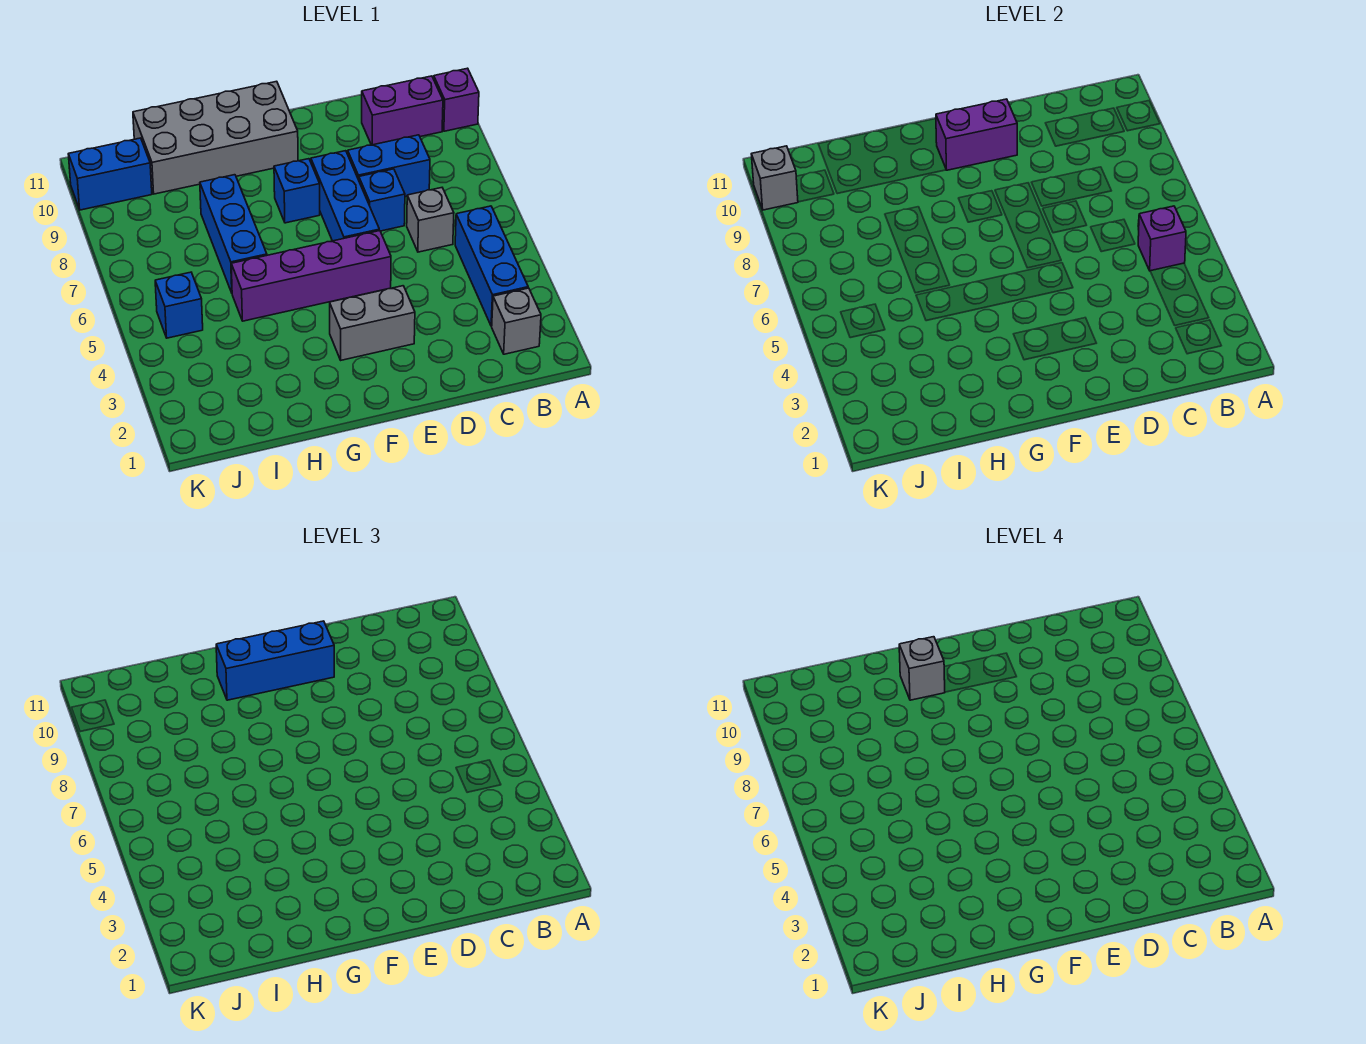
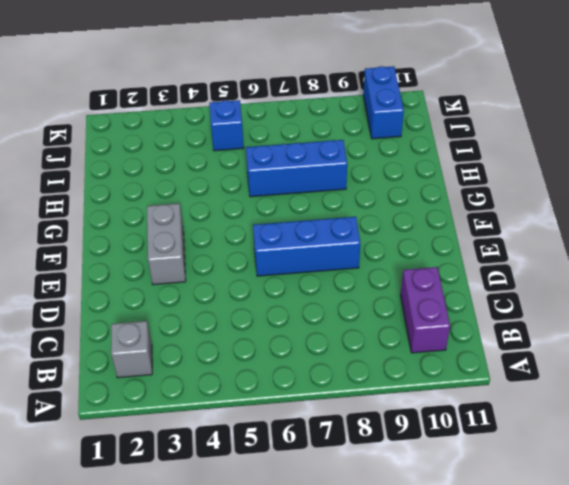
none -> purple brick A10 level 1
none -> blue brick B3:B5 level 1
none -> grey brick C6 level 1

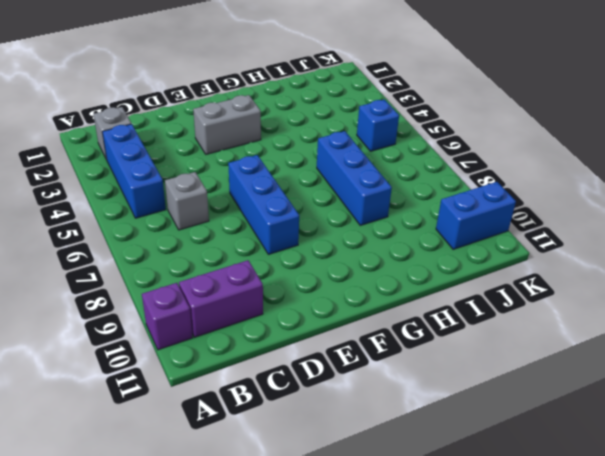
none -> blue brick C8:D8 level 1
none -> blue brick D7 level 1
none -> purple brick E5:H5 level 1

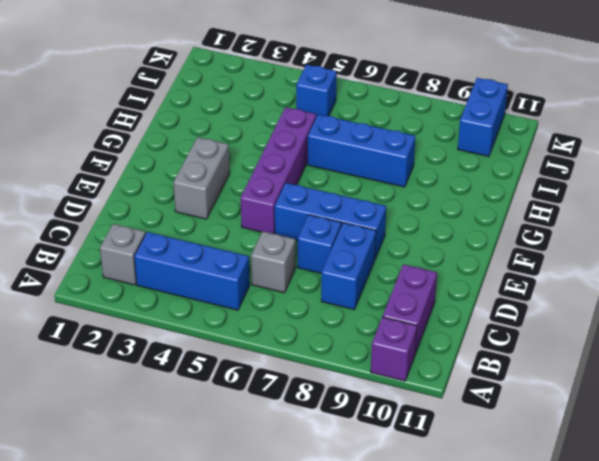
none -> blue brick F8 level 1
none -> grey brick F10:I11 level 1
none -> purple brick B5 level 2

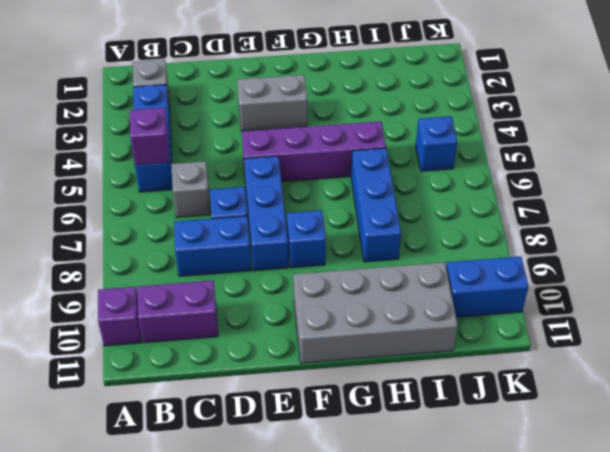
none -> purple brick E10:F10 level 2
none -> grey brick K10 level 2
none -> blue brick E10:G10 level 3

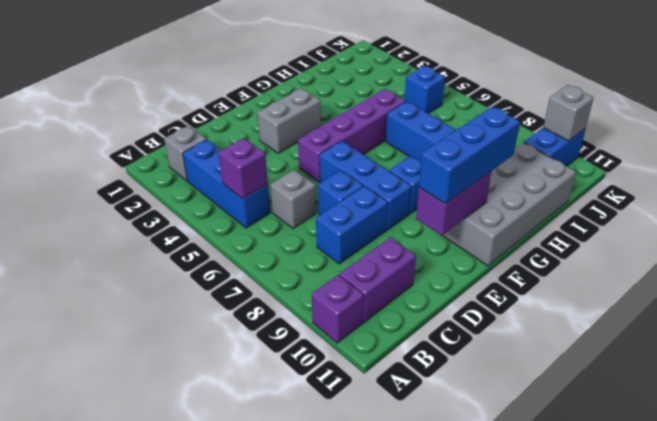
none -> grey brick G10 level 4

